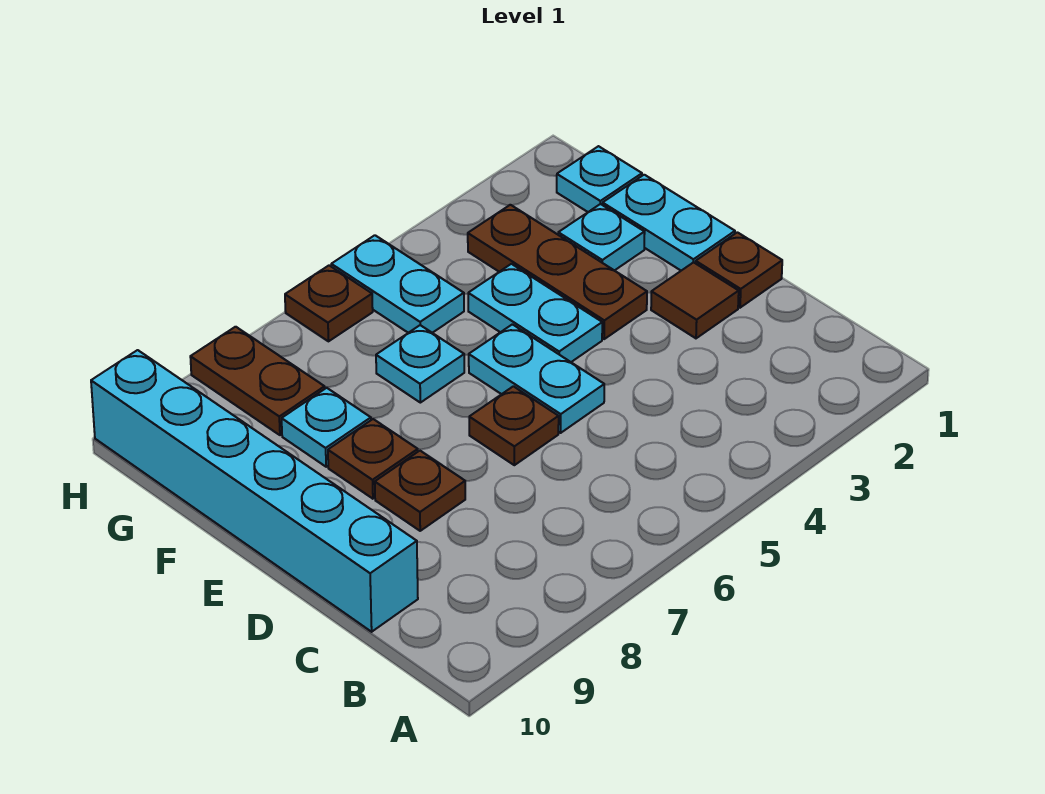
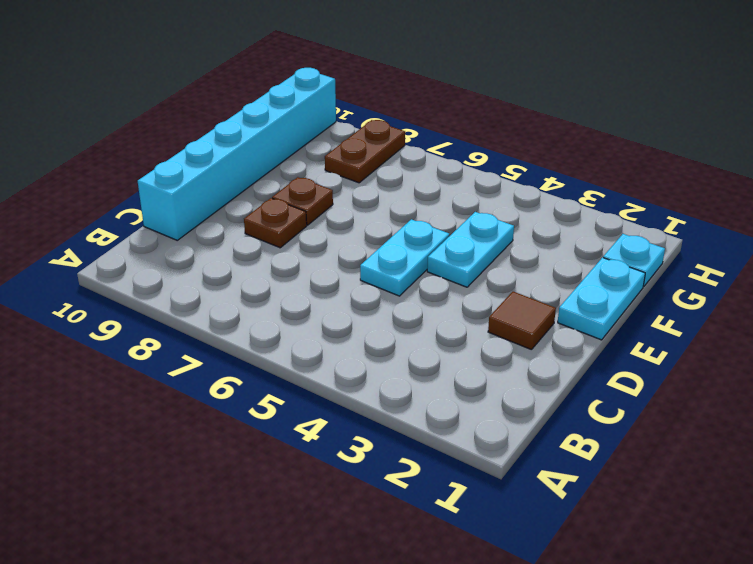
none -> brown plate D1 level 1
none -> brown plate D6 level 1
none -> brown plate E3:G3 level 1

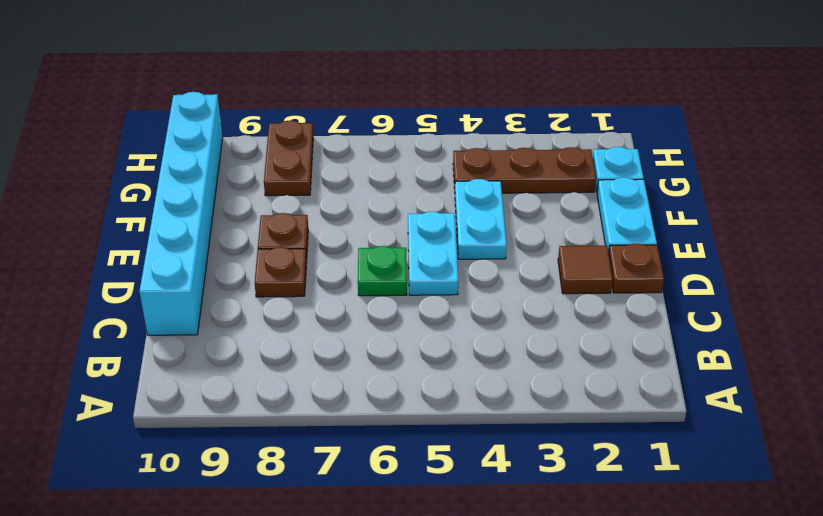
green plate D6 level 1 -> brown plate D6 level 1
brown plate G2:G4 level 1 -> brown plate E3:G3 level 1
none -> cyan plate F2 level 1
none -> cyan plate F6 level 1
none -> cyan plate F8 level 1

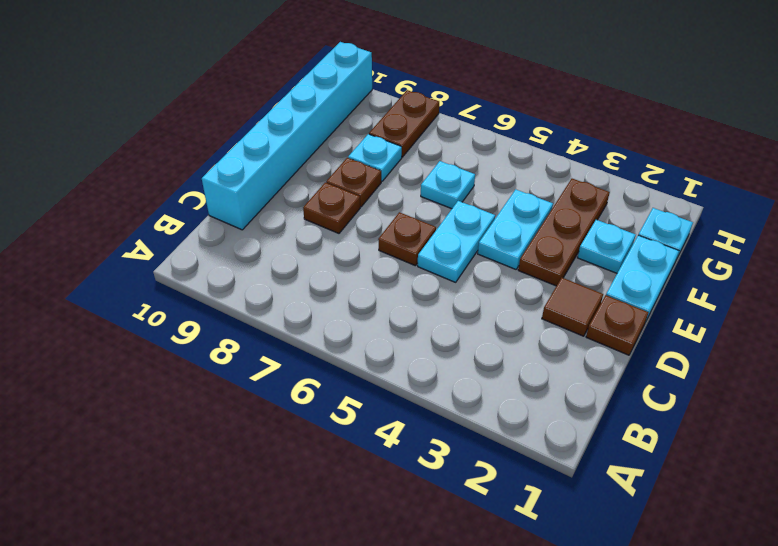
none -> cyan plate G5:H5 level 1
none -> brown plate H6 level 1

